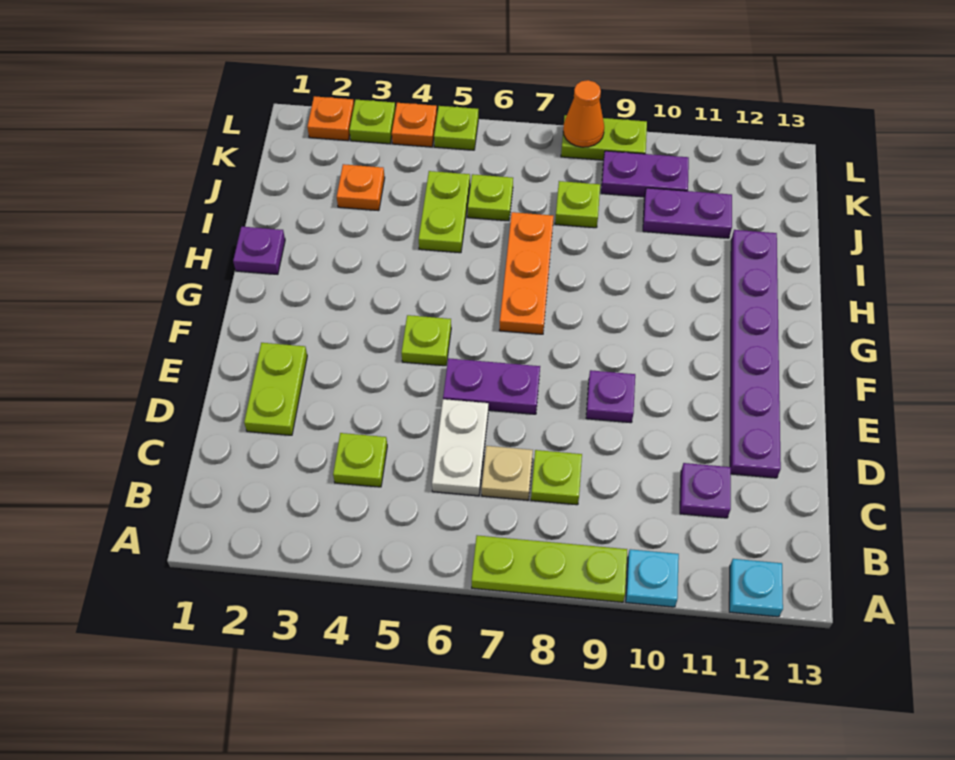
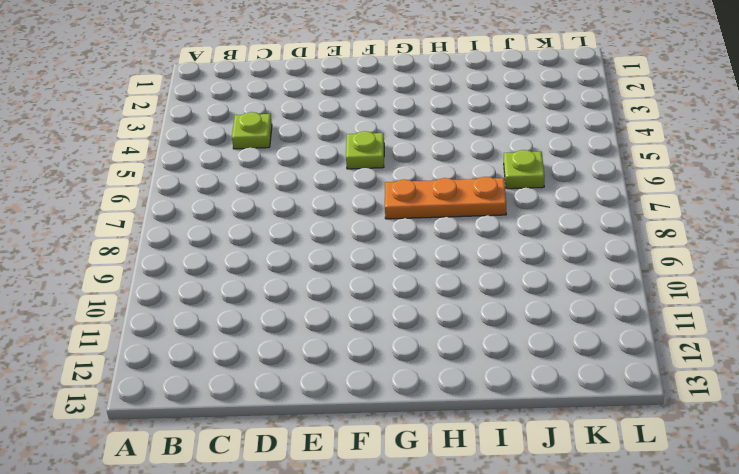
none -> lime plate A7:A9 level 1
none -> cyan plate A10 level 1
none -> cyan plate A12 level 1

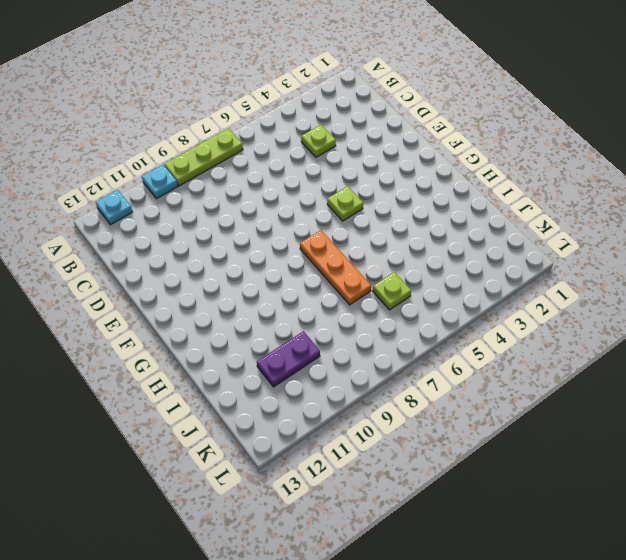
none -> white plate C6:D6 level 1
none -> tan plate C7 level 1
none -> lime plate C8 level 1

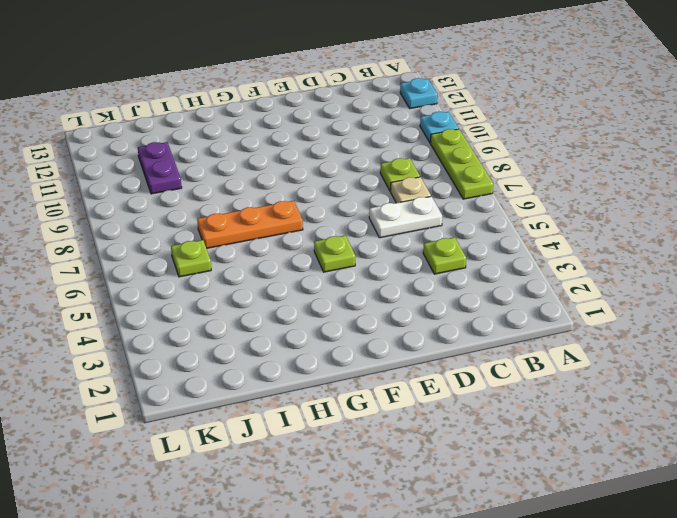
none -> purple plate C11 level 1
none -> lime plate D2:E2 level 1
none -> purple plate D12:I12 level 1

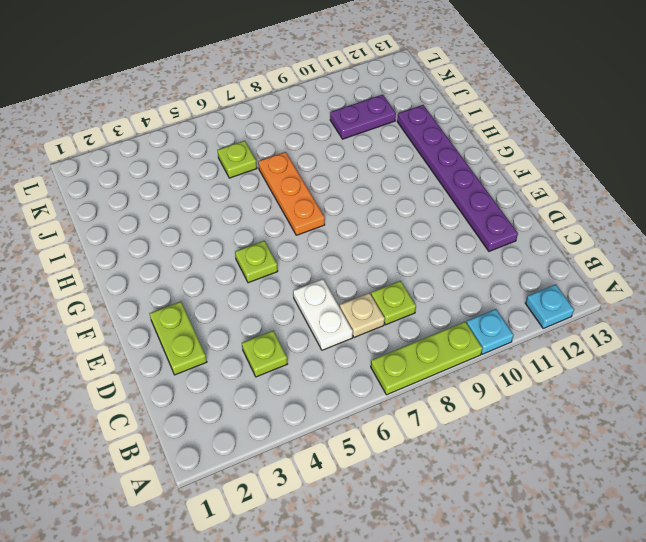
none -> purple plate C11 level 1
none -> purple plate E6:E7 level 1
none -> purple plate E9 level 1

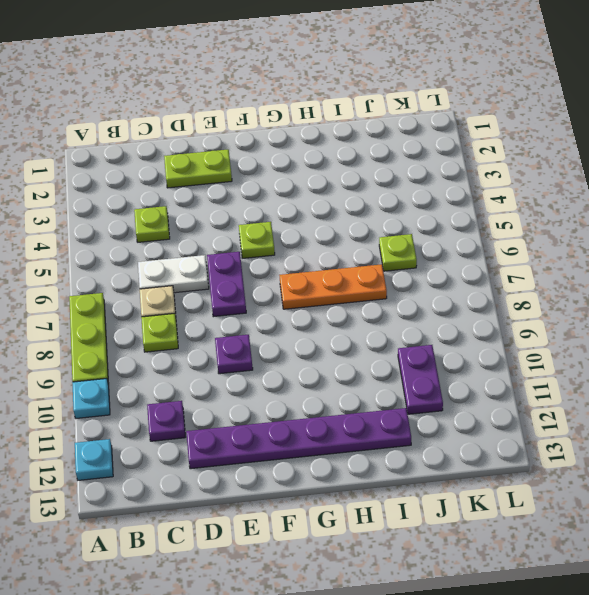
none -> purple plate H1 level 1
none -> lime plate I5:J5 level 1
none -> orange plate J3 level 1

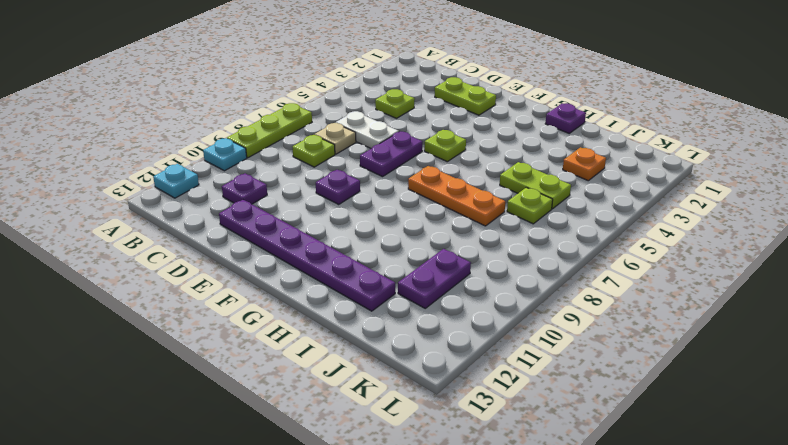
none -> lime plate J8 level 1
none -> purple plate K9:K10 level 1
none -> orange plate L2 level 1

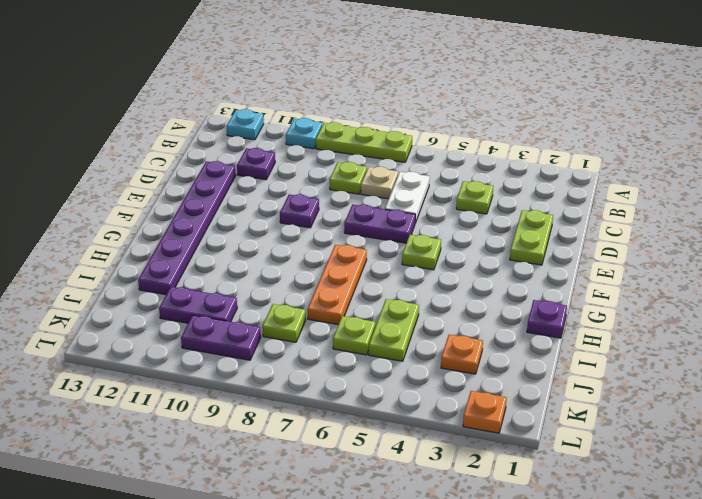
none -> lime plate L3 level 1
none -> orange plate L4 level 1
none -> lime plate L5 level 1

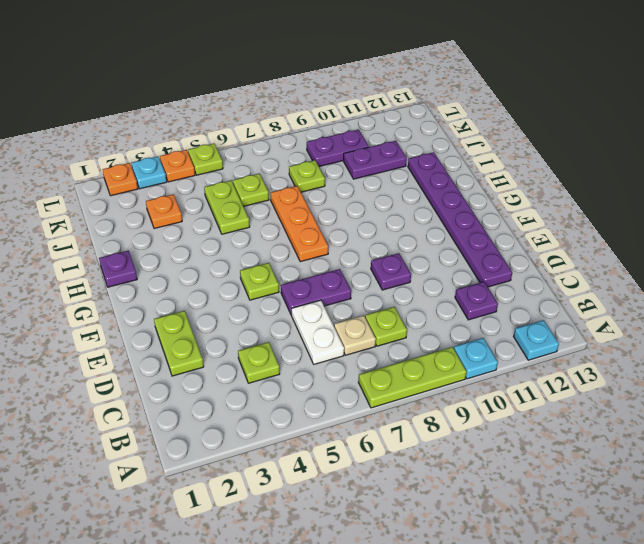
cyan plate L3 level 1 -> lime plate L3 level 1
none -> lime plate L8:L9 level 1
none -> orange cone L8 level 2

